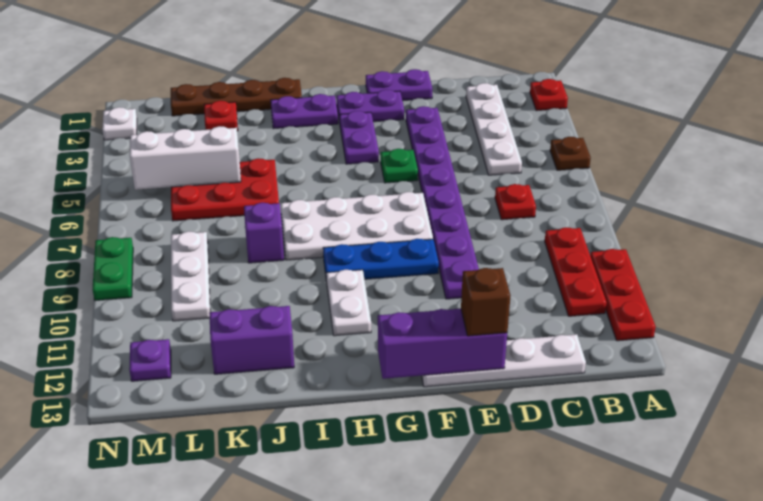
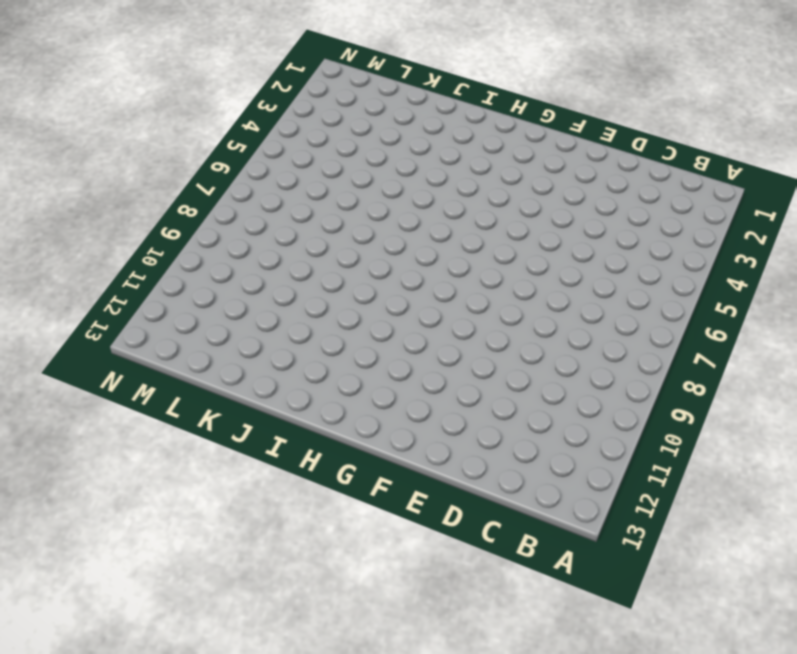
none -> red plate A2 level 1
none -> brown plate A5 level 1
none -> red plate A10:A12 level 1

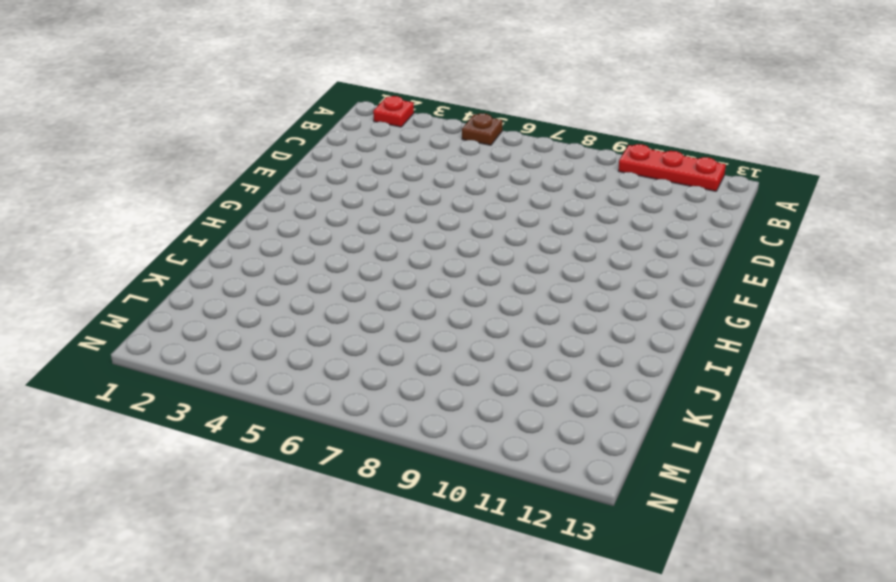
none -> red plate B9:B11 level 1
none -> white plate C2:C5 level 1
none -> red plate C7 level 1

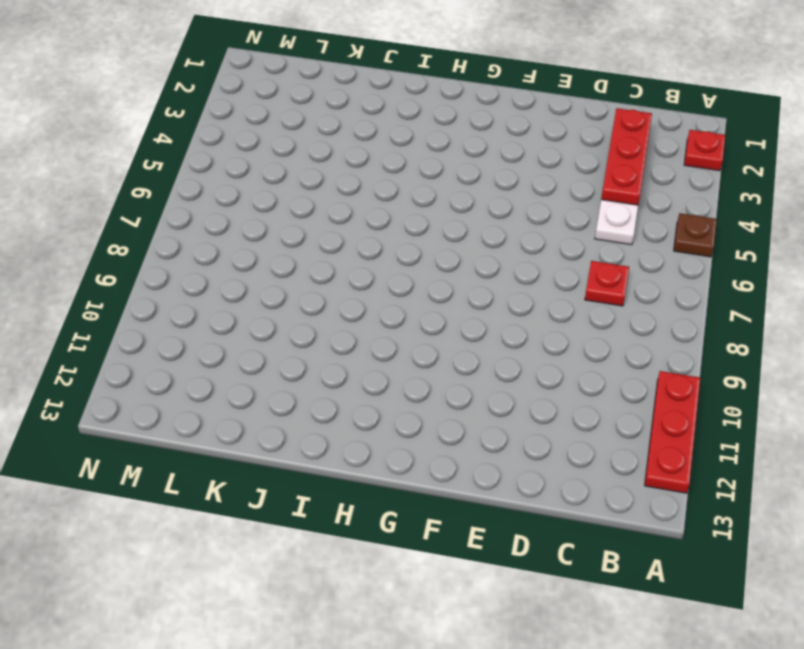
red plate C2:C4 level 2 -> red plate B9:B11 level 1
none -> white plate C13:F13 level 1
none -> purple plate E1:F1 level 1
none -> purple plate E3:E10 level 1

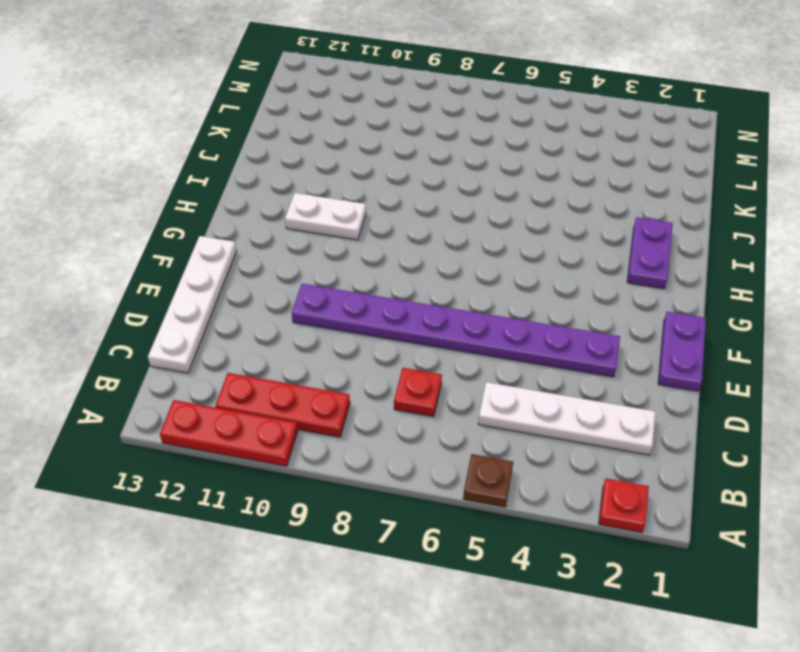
none -> purple plate F2:G2 level 1
none -> green plate F5 level 1
none -> white plate F7:I8 level 1

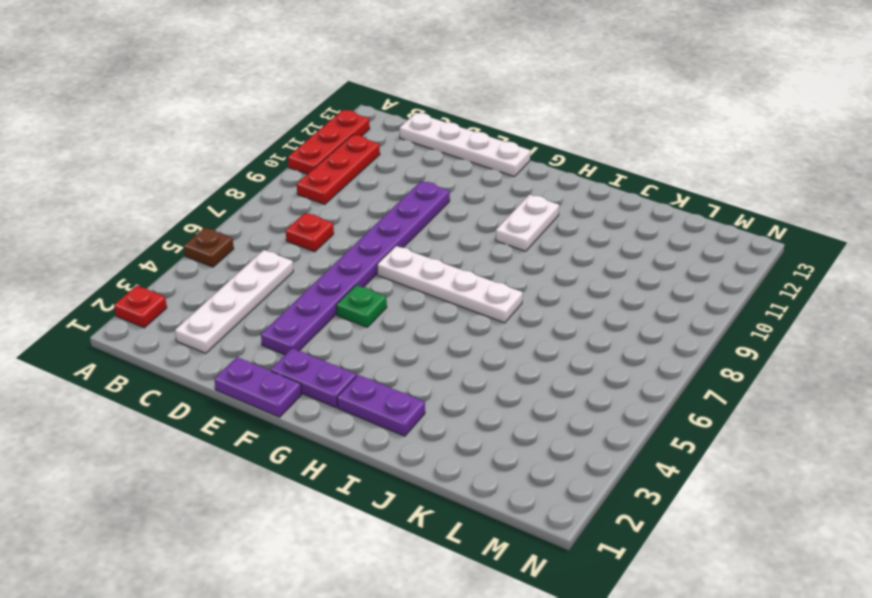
white plate F7:I7 level 1 -> white plate F7:I8 level 1
none -> blue plate F9:H9 level 1
none -> purple plate G3:G4 level 1
none -> brown plate I1:L1 level 1

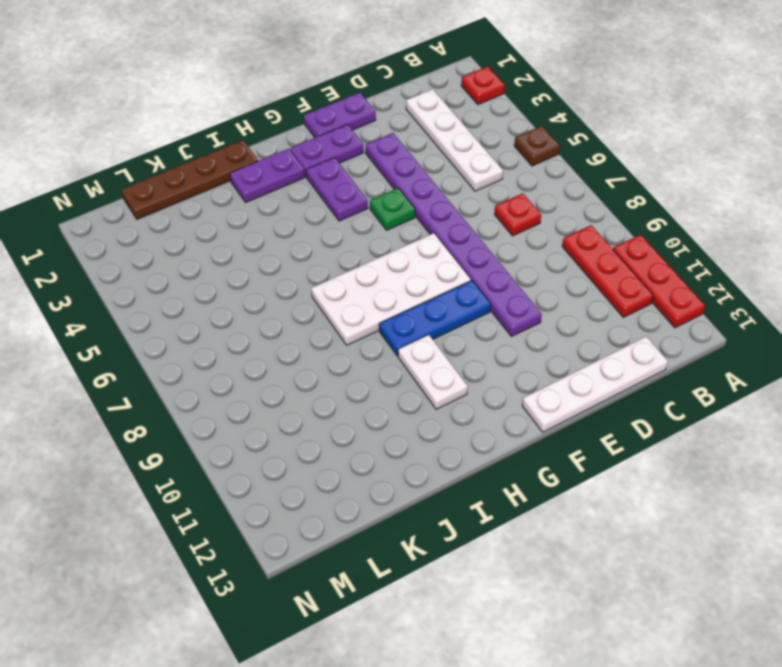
none -> red plate J5:L6 level 1
none -> purple brick J8 level 1
none -> purple brick J12:K12 level 1

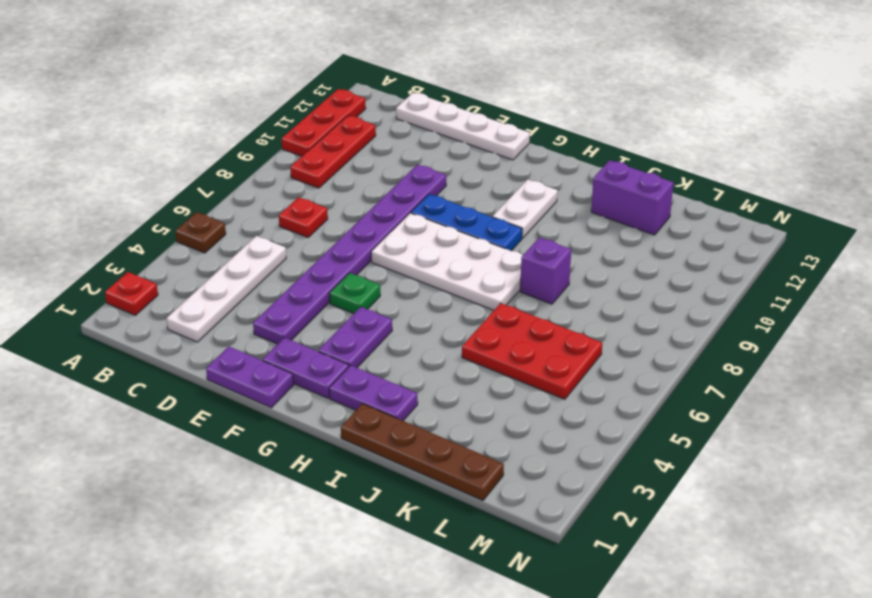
none -> red plate K2 level 1
none -> white plate L8:L10 level 1
none -> purple plate M12 level 1

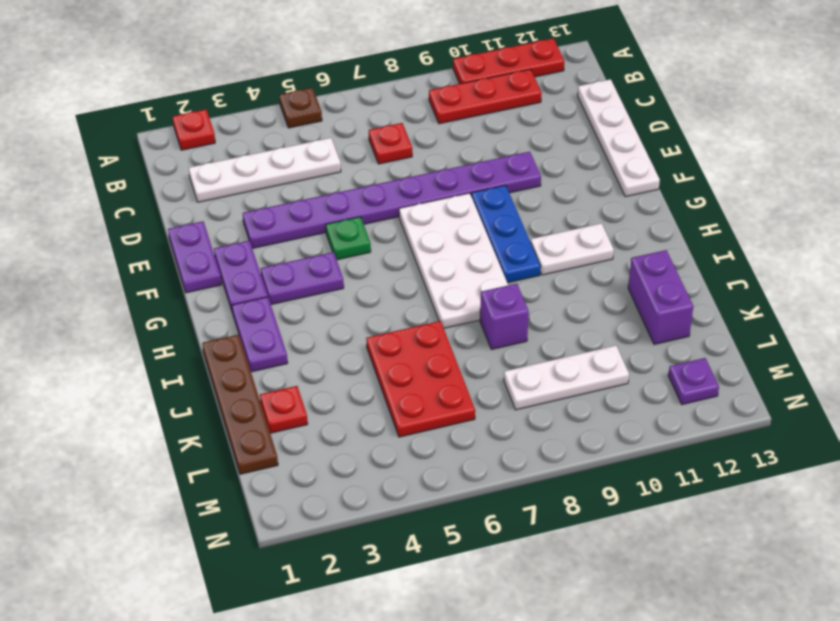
none -> white plate N2 level 1
none -> green plate N8:N9 level 1
none -> purple brick E13:G13 level 2

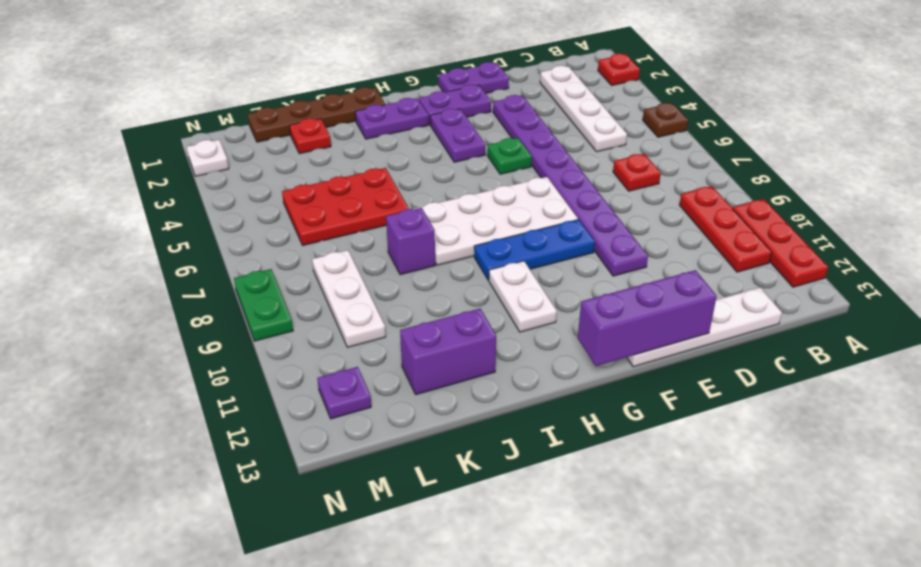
none -> white brick K5:M5 level 2
none -> brown brick E13 level 3

